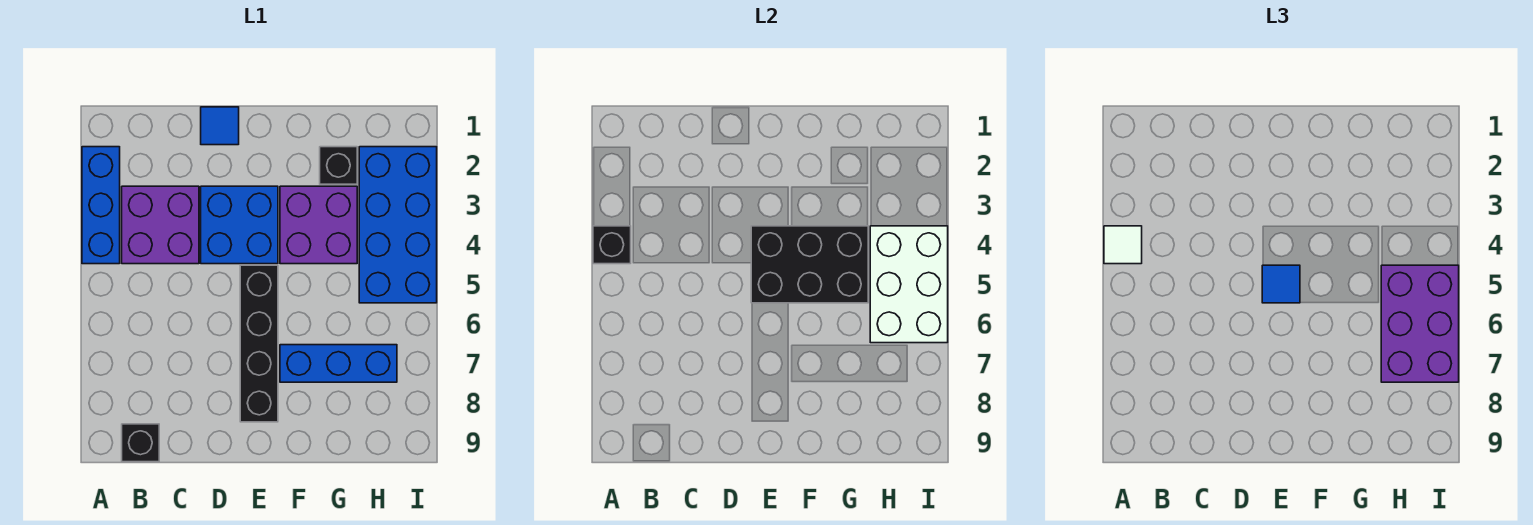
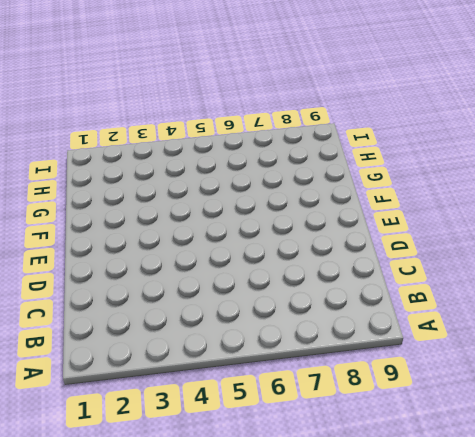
none -> blue brick A2:A4 level 1
none -> purple brick B3:C4 level 1
none -> black brick B9 level 1

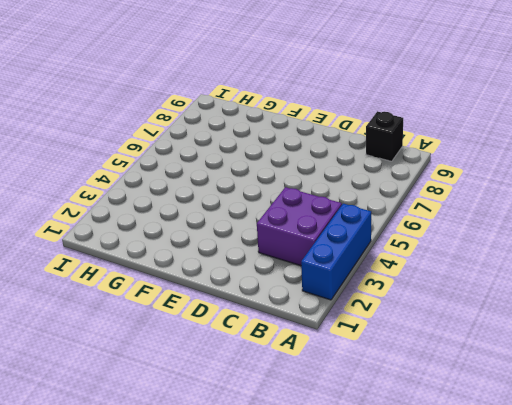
none -> blue tile D1 level 1
none -> blue brick D3:E4 level 1
none -> black brick E5:E8 level 1

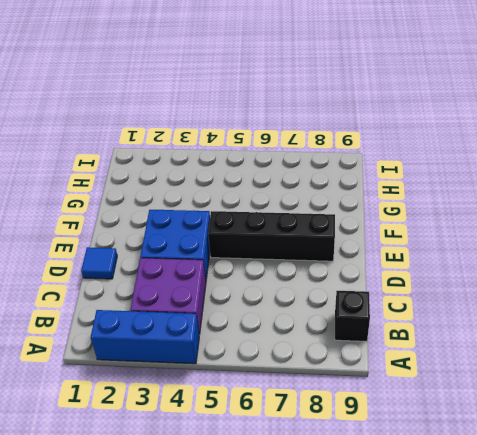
none -> purple brick F3:G4 level 1
none -> blue brick F7:H7 level 1
none -> black brick G2 level 1

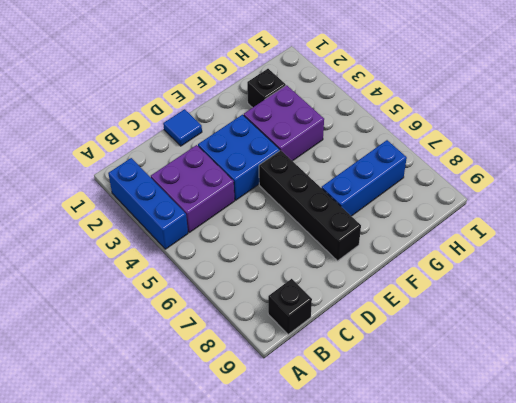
none -> blue brick H2:I5 level 1
none -> black brick A4 level 2
none -> black brick E4:G5 level 2

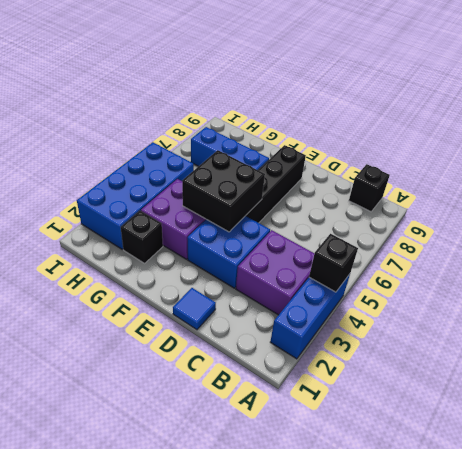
black brick E4:F5 level 2 -> black brick E4:G5 level 2
none -> white brick H4:I6 level 2
none -> white tile A4 level 3
none -> blue tile E5 level 3

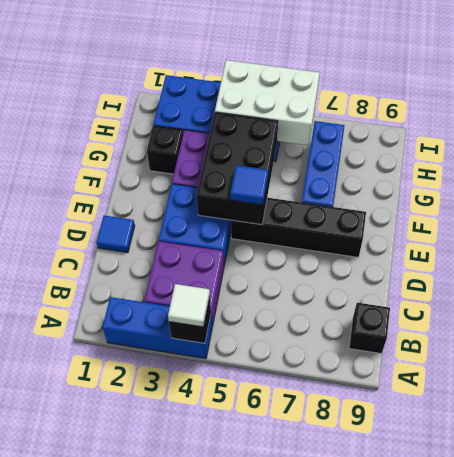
none -> purple brick H5:I7 level 3

